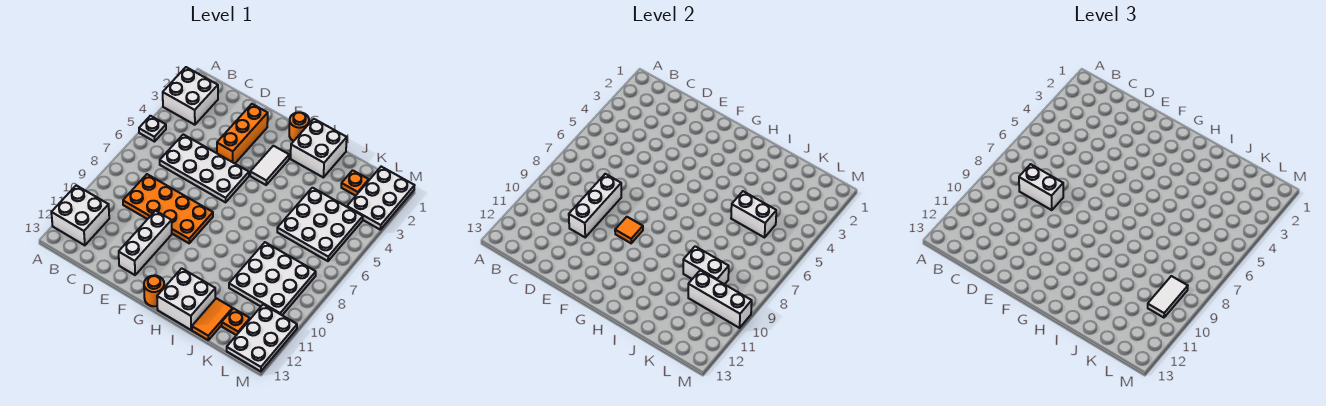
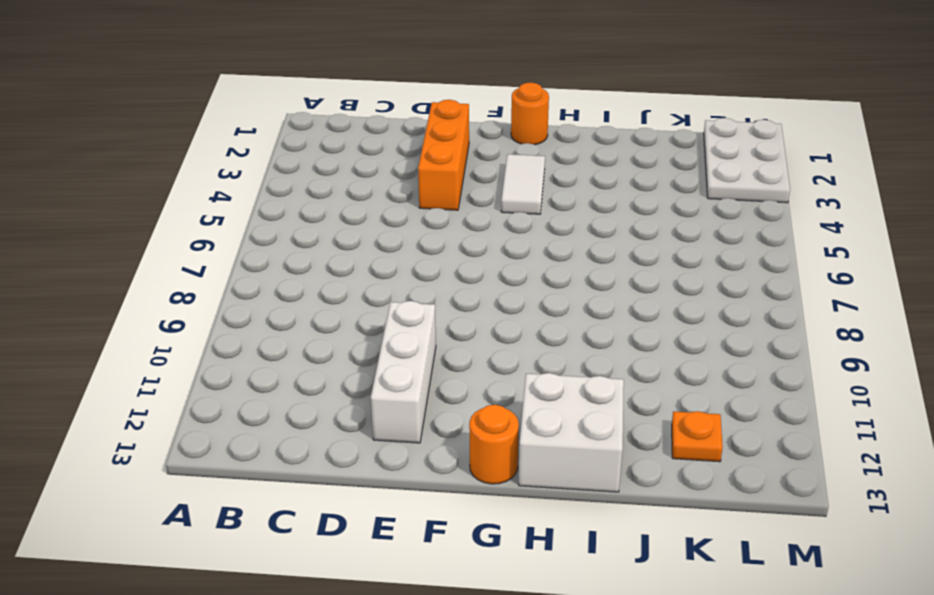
none -> white brick A2:B3 level 1
none -> white plate A5 level 1
none -> white brick A11:B12 level 1

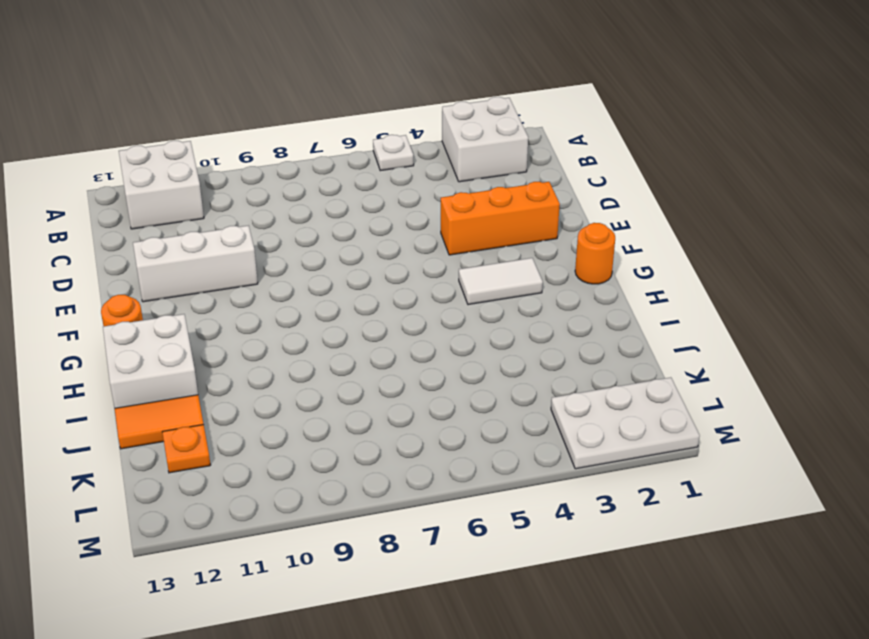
none -> white plate C5:F6 level 1
none -> orange plate C8:F9 level 1
none -> white brick H1:I2 level 1

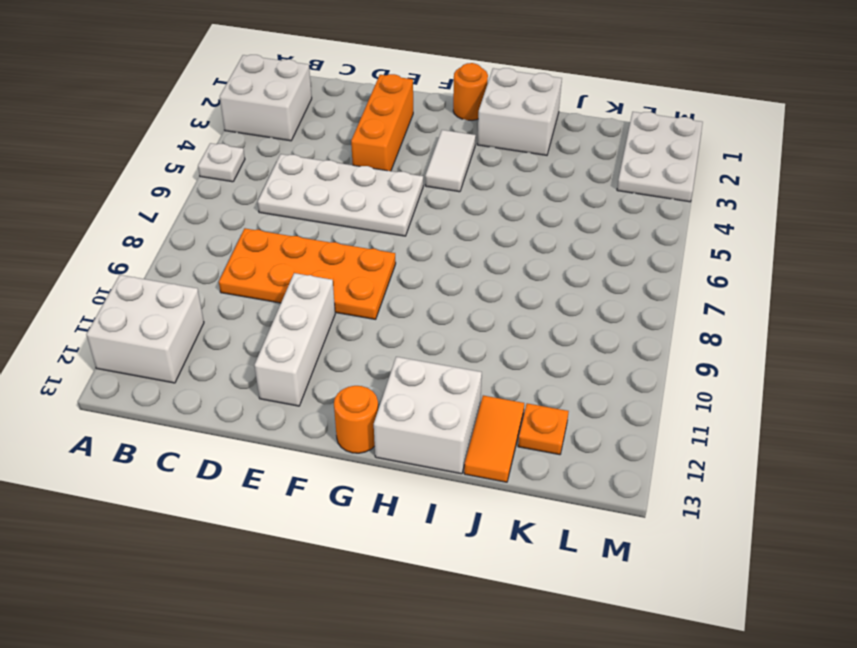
none -> white plate J4:L6 level 1
none -> white plate J8:L10 level 1
none -> orange plate K2 level 1

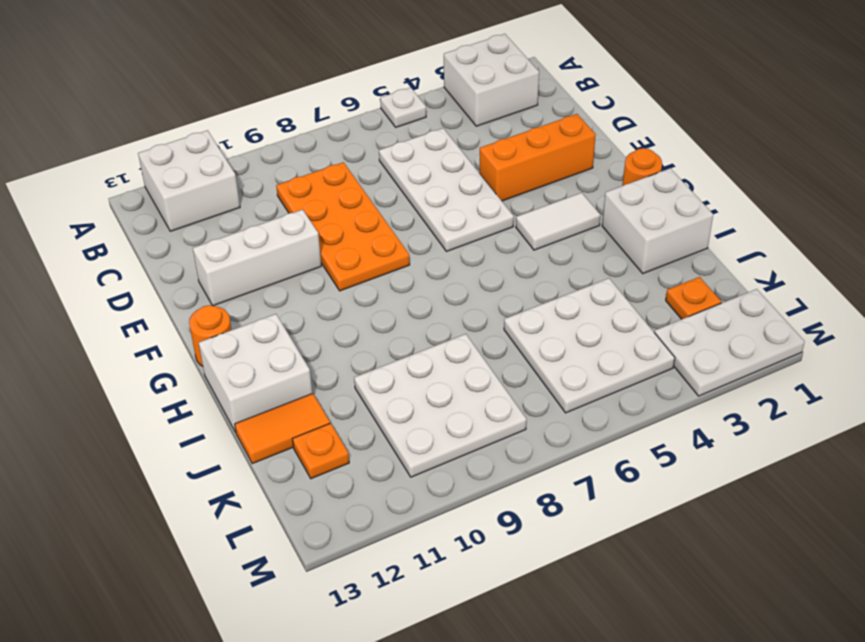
none -> white plate L11:M13 level 1
none -> white brick D8:D10 level 2
none -> orange tile F9 level 2

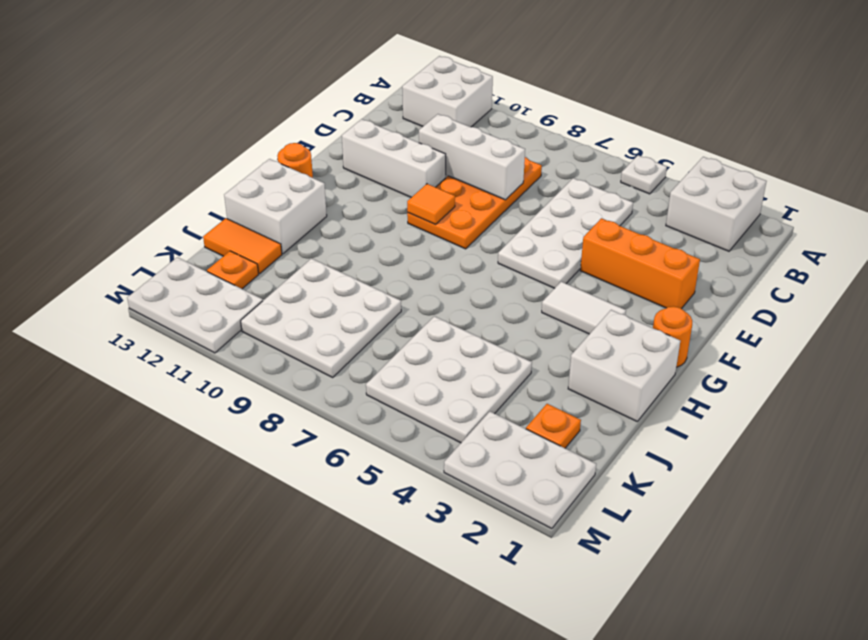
none -> white brick J5:K5 level 2
none -> white brick J9:K9 level 2
none -> white brick K10:M10 level 2

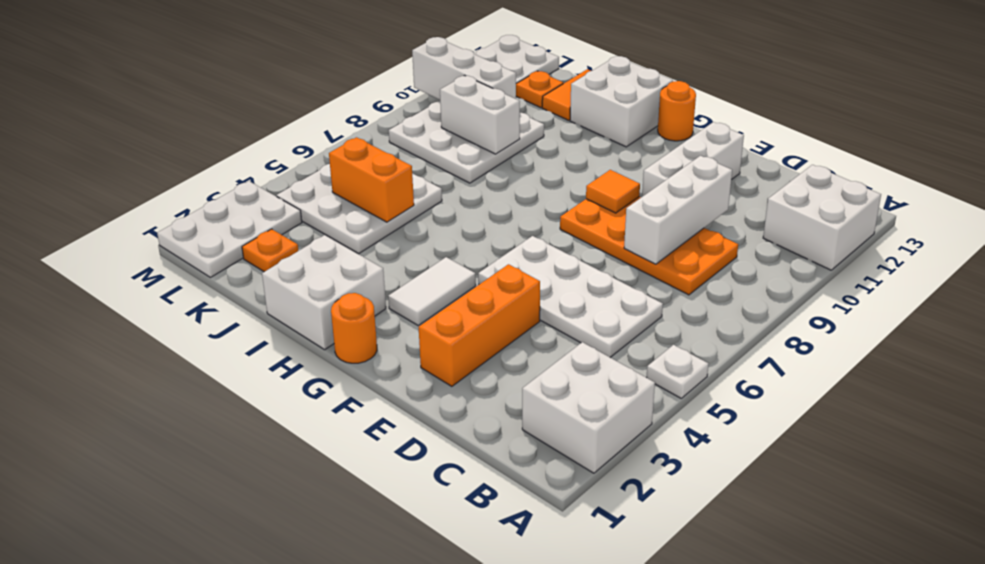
orange brick J5:K5 level 2 -> white brick J5:K5 level 2
none -> white brick C8:D8 level 3
none -> white tile L9:L10 level 3

